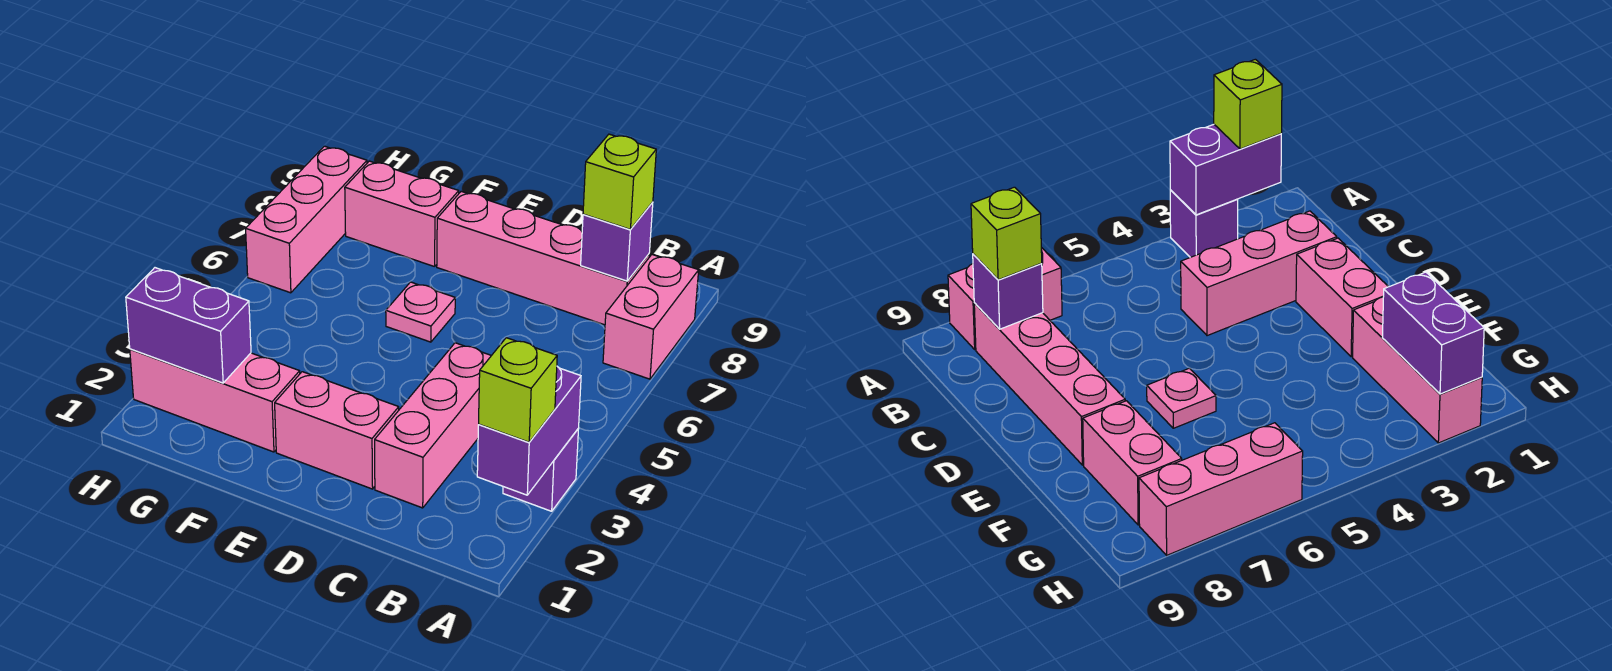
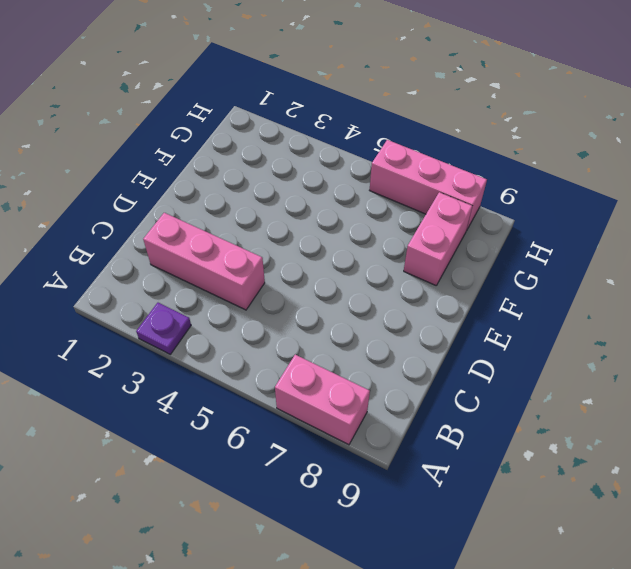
purple plate A3 level 1 -> purple brick A3 level 1
none -> pink brick B8:E8 level 1
none -> pink brick D2:E2 level 1
none -> pink plate E6 level 1

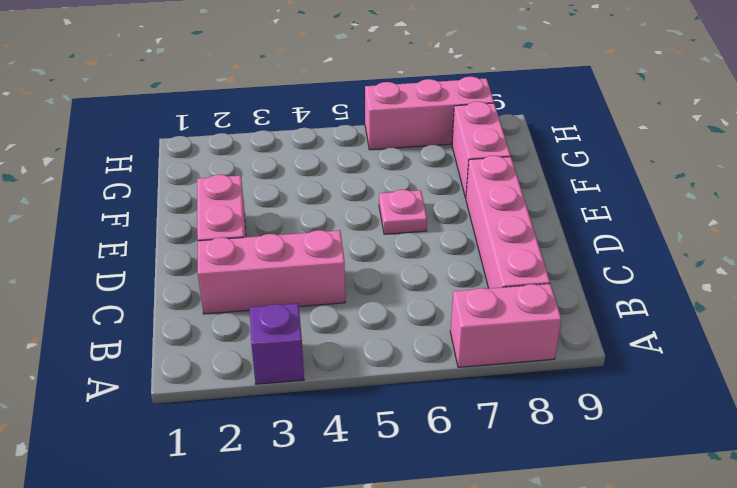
none -> pink brick F2:H2 level 1
none -> purple brick A2:A3 level 2
none -> purple brick B8 level 2

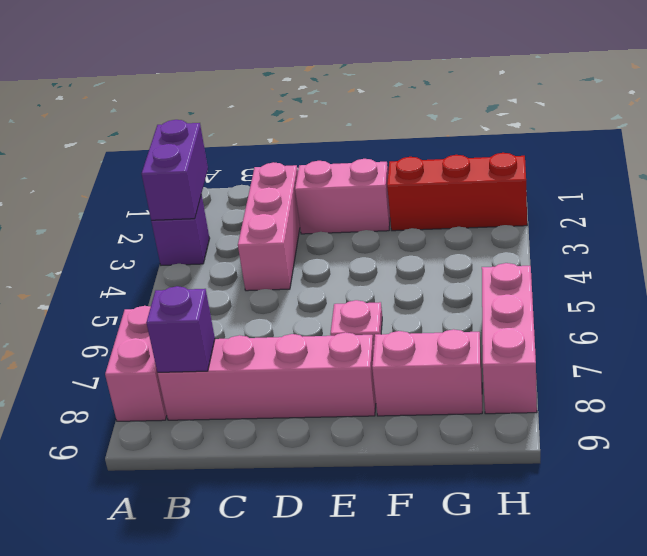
red brick F2:H2 level 1 -> pink brick F2:H2 level 1
none -> purple brick G2:H2 level 2
none -> lime brick A2 level 3
none -> lime brick B8 level 3

